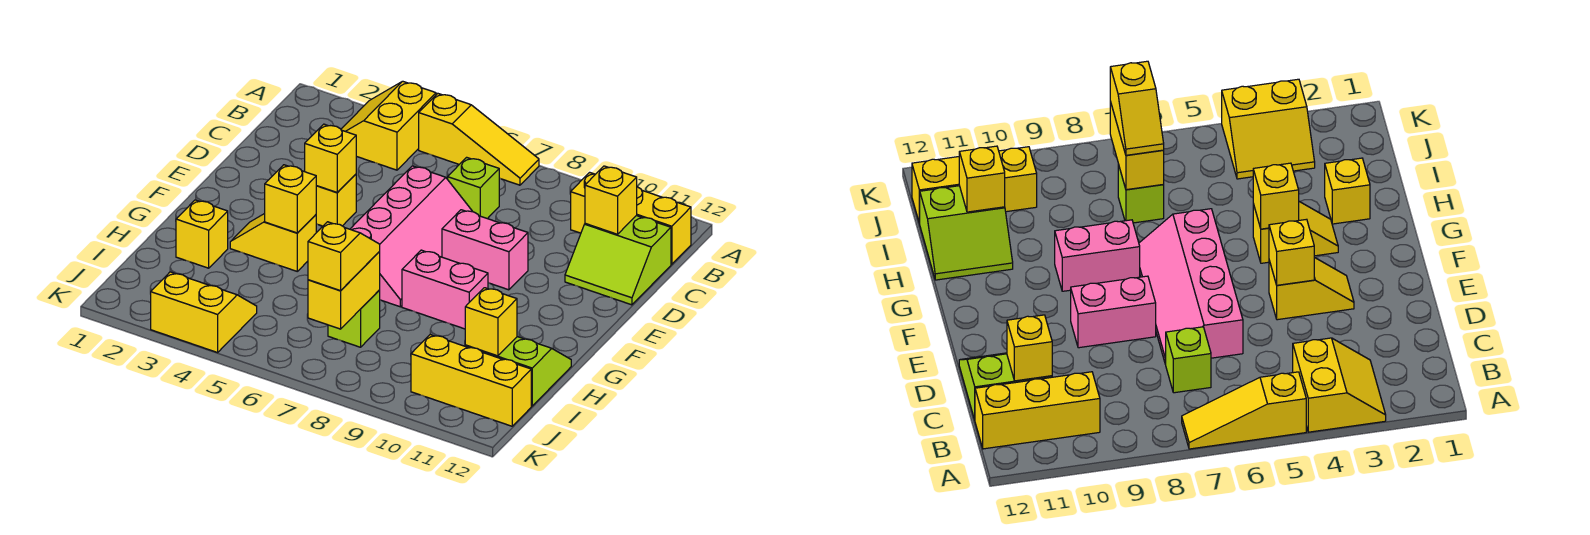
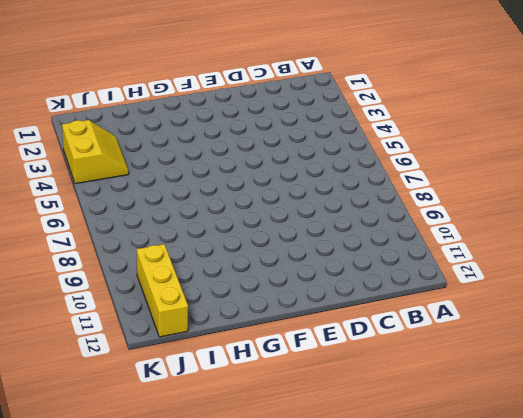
none -> yellow slope A3:B4 level 1 top 4
none -> yellow slope A5:A7 level 1 top 5
none -> yellow brick B10:B12 level 1

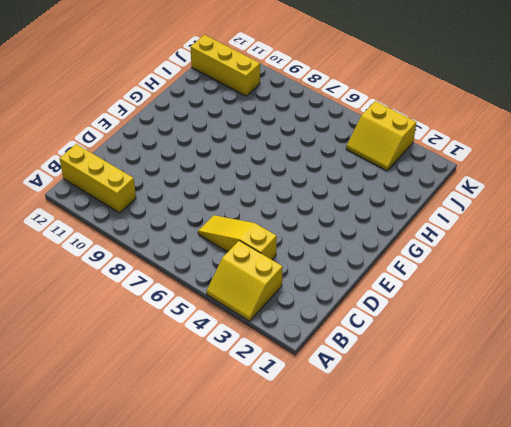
yellow slope A3:B4 level 1 top B -> yellow slope A3:B4 level 1 top 4
yellow slope C4:C6 level 1 top 4 -> yellow slope A5:A7 level 1 top 5
none -> lime brick C7 level 1
none -> lime slope C11:D12 level 1 top C
none -> pink slope D6:G7 level 1 top 6

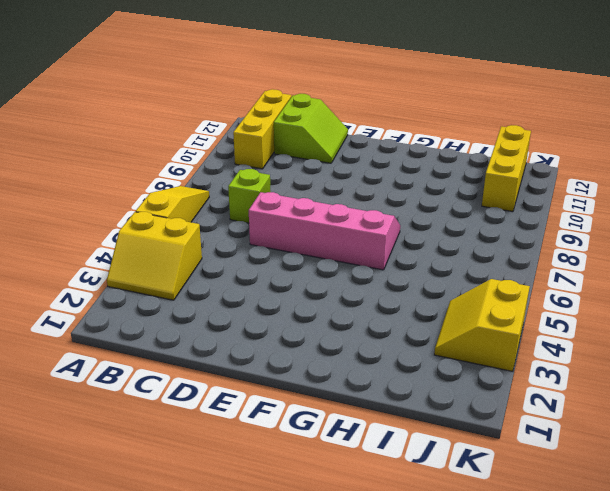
none -> yellow slope E3:E4 level 1 top 4
none -> pink brick E8:E9 level 1
none -> yellow slope G3:G4 level 1 top 4

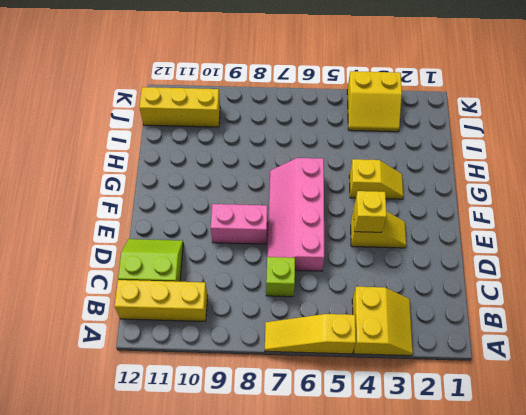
none -> pink brick G8:G9 level 1
none -> yellow brick H2 level 1
none -> lime slope H11:I12 level 1 top I

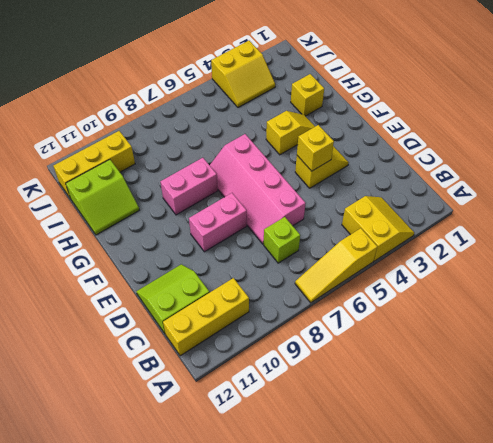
none -> lime brick I7 level 1
none -> yellow brick C11 level 2
none -> yellow brick G4 level 2

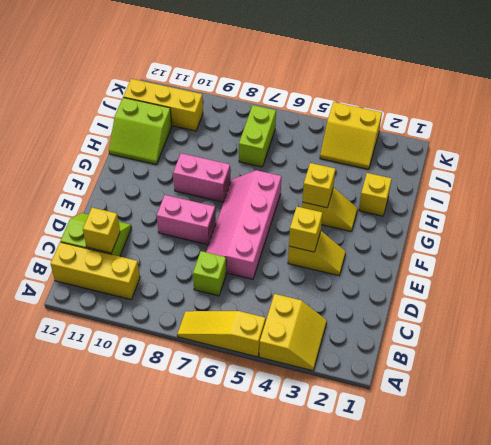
lime brick I7:J7 level 1 -> lime brick I7 level 1
none -> yellow brick I7:J7 level 2
none -> yellow brick I11 level 2
none -> yellow slope I7:J7 level 3 top J

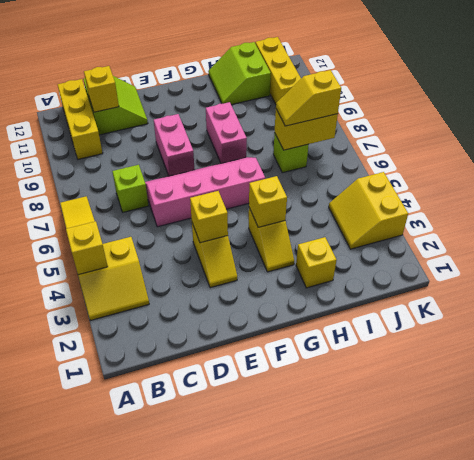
yellow brick A4 level 2 -> yellow brick I11 level 2

